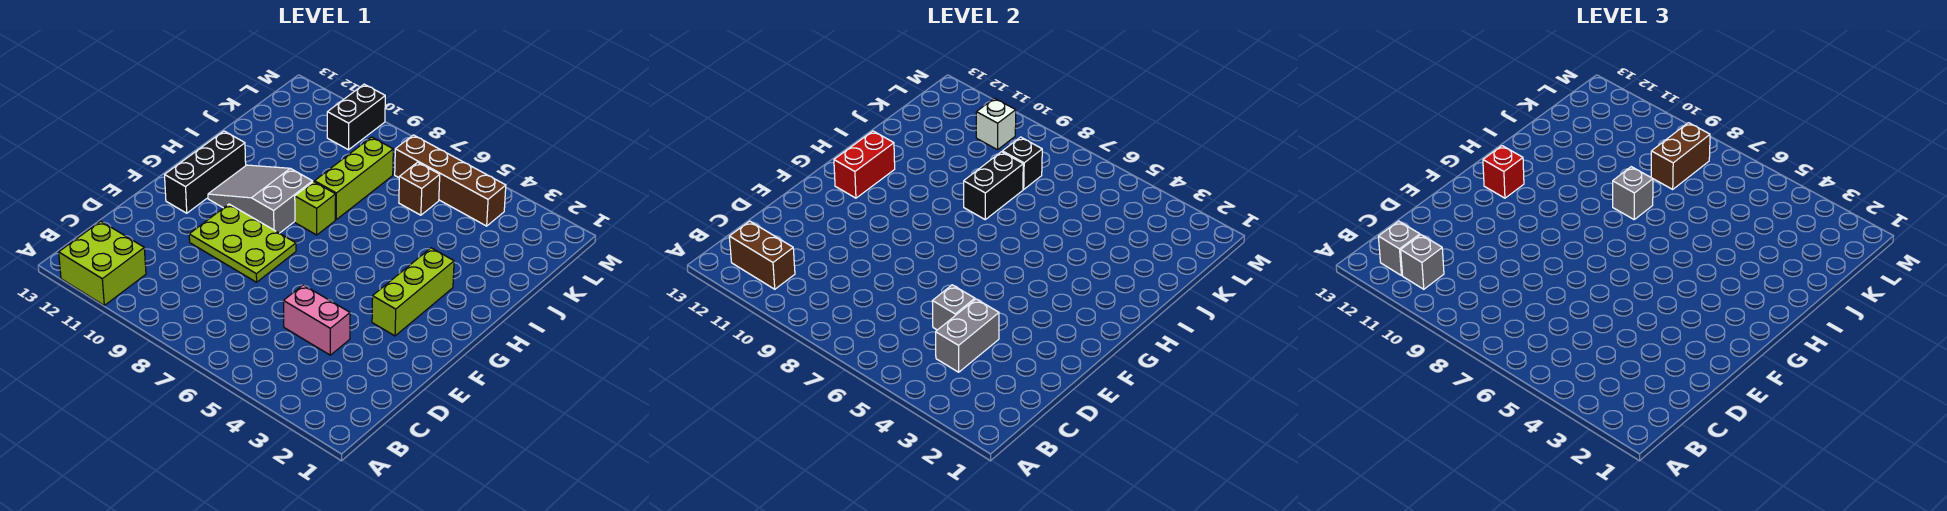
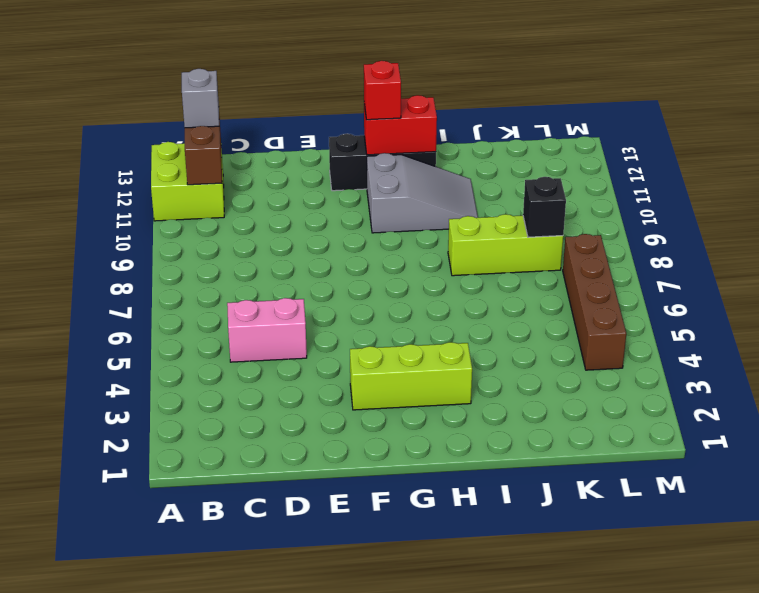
pink brick C5:D5 level 1 -> pink brick D4:D5 level 1
grey slope G10:I11 level 1 top G -> grey slope G9:H11 level 1 top 9
none -> lime plate E8:F10 level 1
none -> lime brick H8 level 1
none -> brown brick K6 level 1

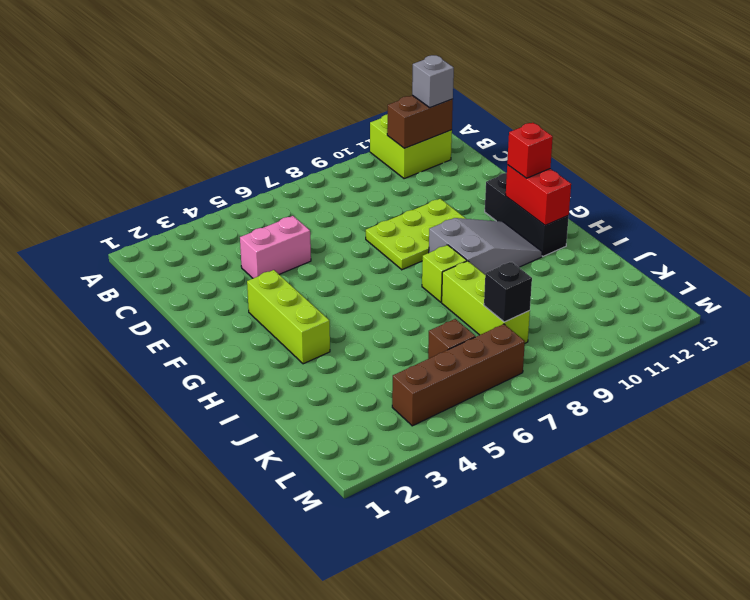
none -> black brick L10:M10 level 1
none -> grey brick C4:D4 level 2
none -> grey brick D5 level 2

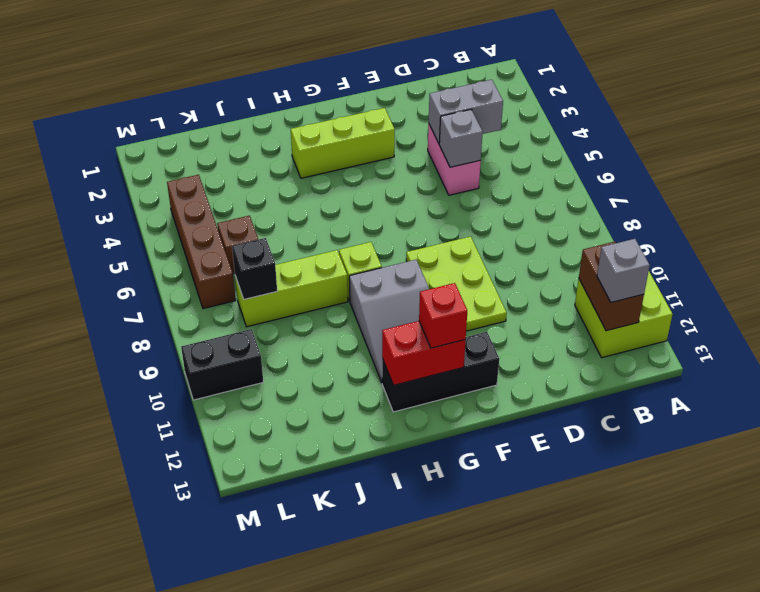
none -> black brick I8:J8 level 2
none -> white brick L10 level 2
none -> grey brick B11 level 3

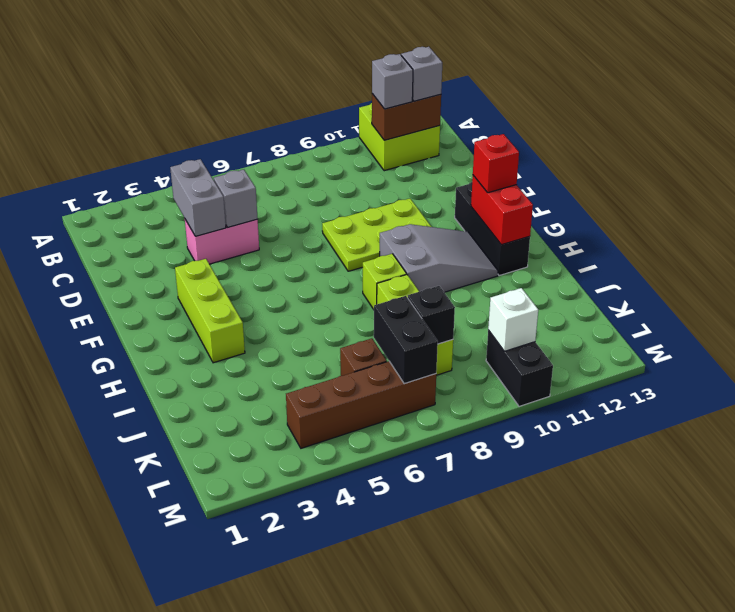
black brick K7:L7 level 2 -> black brick I8:J8 level 2
none -> grey brick I8 level 3
none -> brown brick K8:L8 level 3

